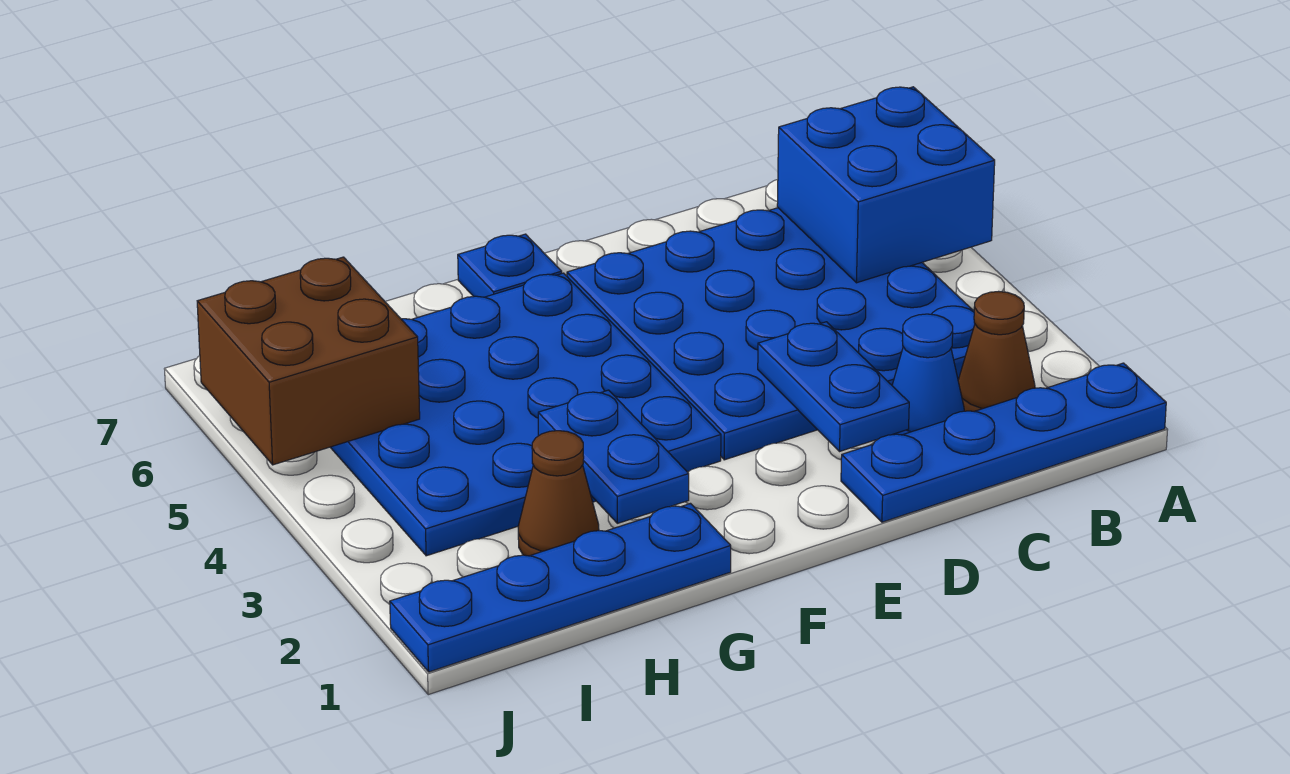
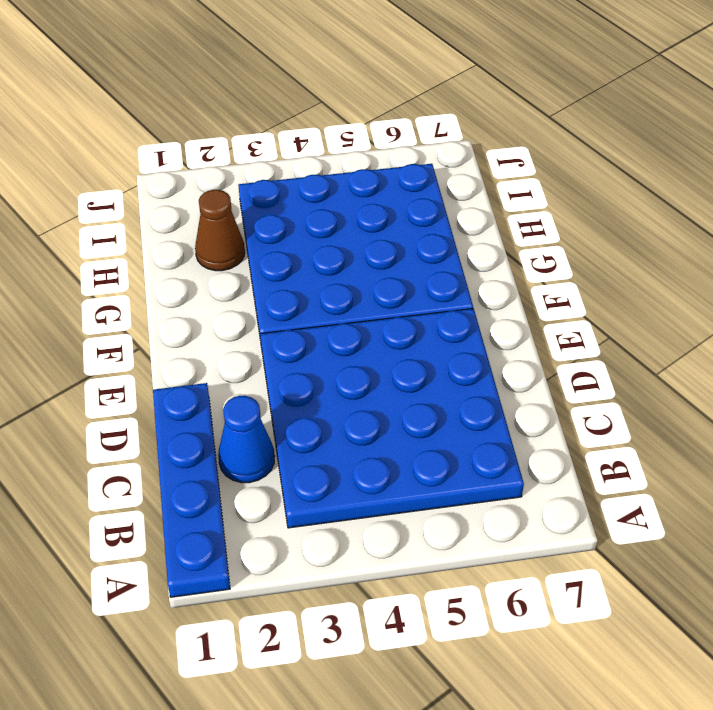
none -> brown cone B2 level 1
none -> blue plate F7 level 1
none -> blue plate G1:J1 level 1

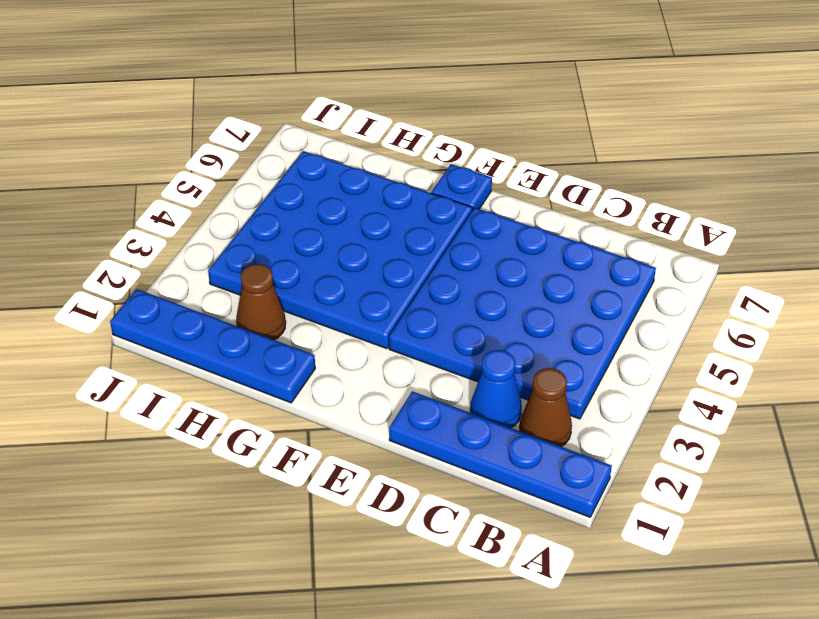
none -> blue brick A5:B6 level 2
none -> blue plate D2:D3 level 2
none -> blue plate G2:G3 level 2

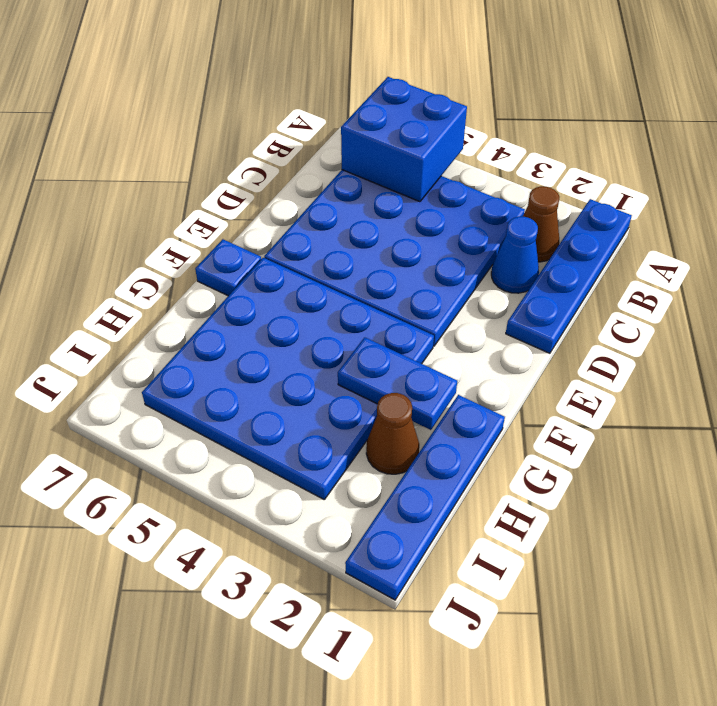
none -> blue plate D2:D3 level 2
none -> brown brick I5:J6 level 2

